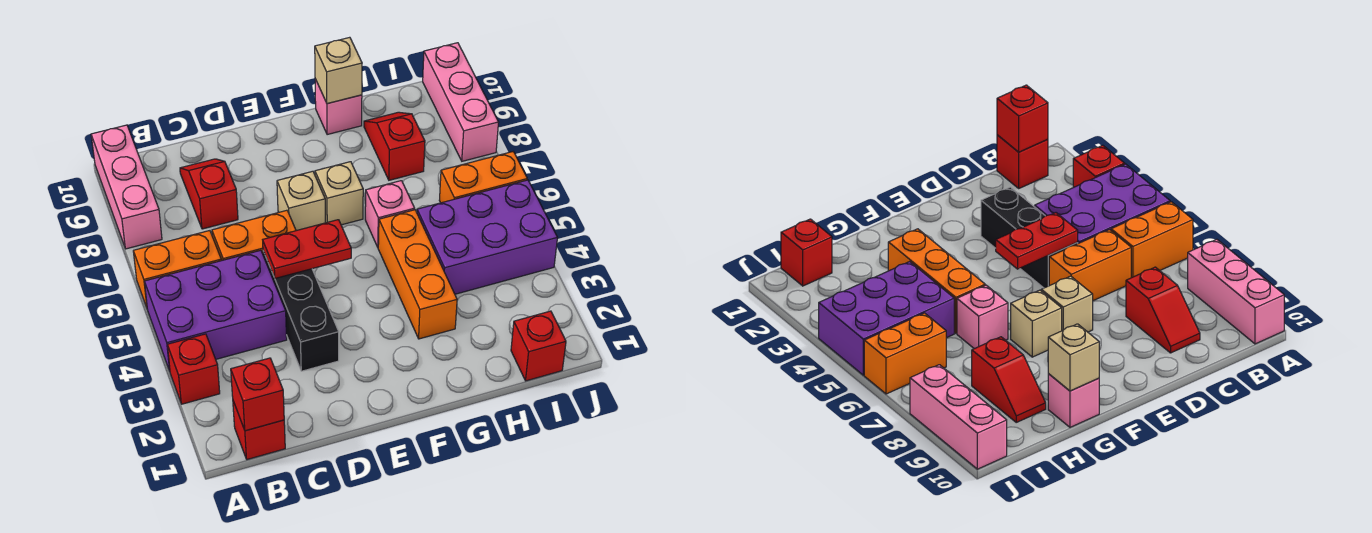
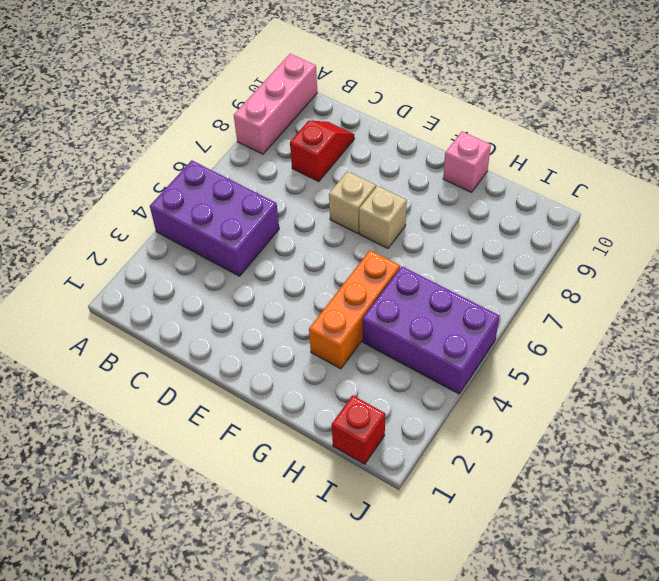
none -> red brick A3 level 1
none -> orange brick A6:B6 level 1
none -> red brick B1 level 1

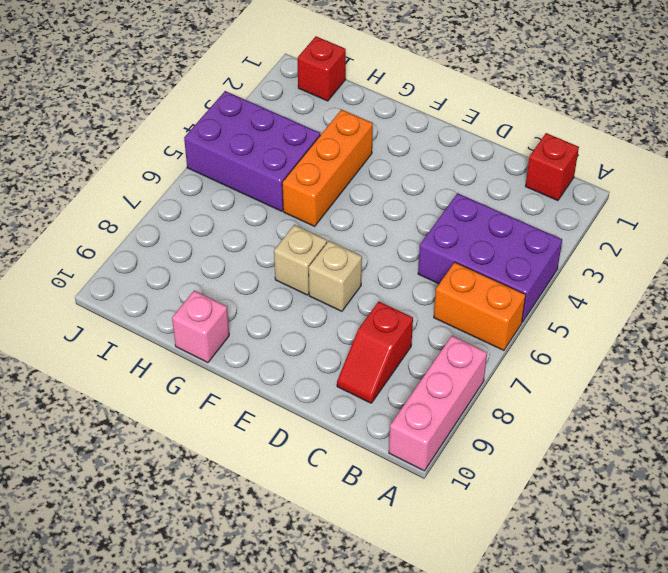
none -> red brick A3 level 1
none -> orange brick C6:D6 level 1
none -> black brick D3:D5 level 1

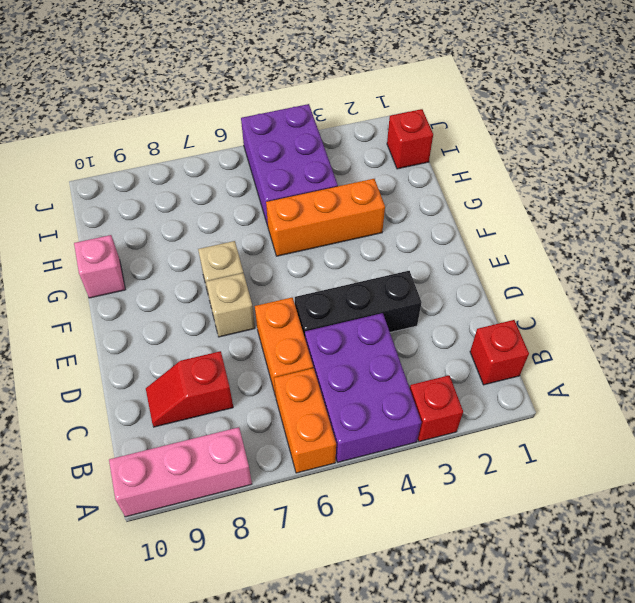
none -> pink brick G6 level 1
none -> red slope H8:H9 level 1 top 8
none -> orange brick I6:J6 level 1

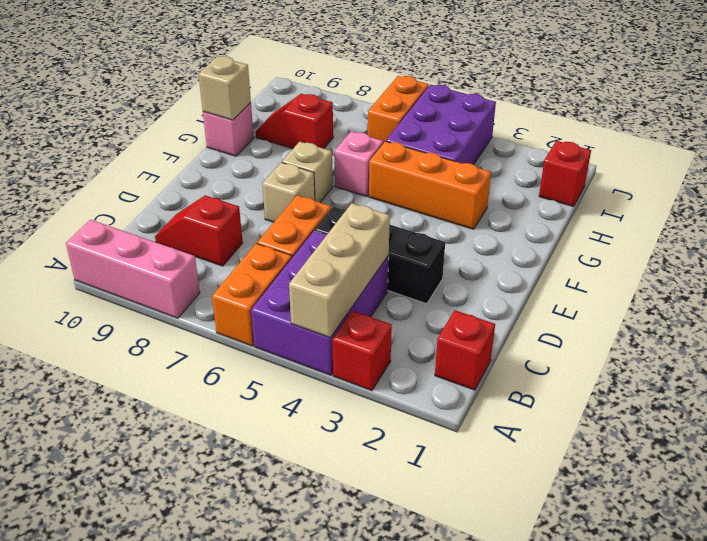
tan brick A4:C4 level 2 -> none
none -> pink brick J8:J10 level 1
none -> red brick B1 level 2
none -> red plate D5:E5 level 2

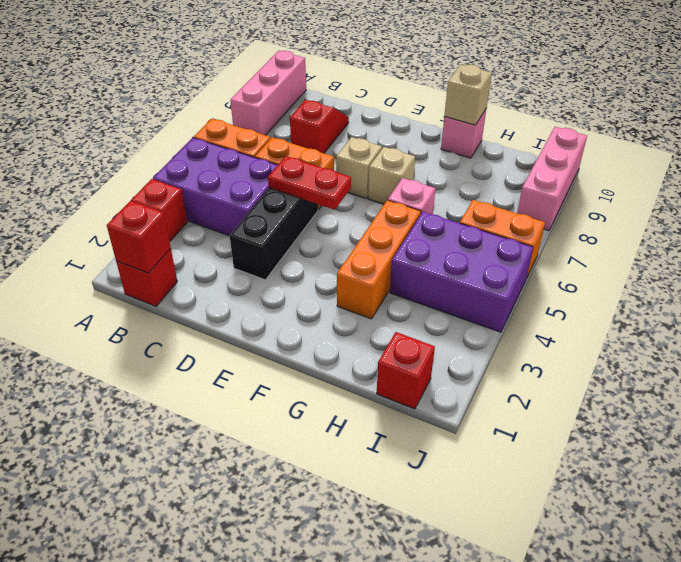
none -> red slope H8:H9 level 1 top 8

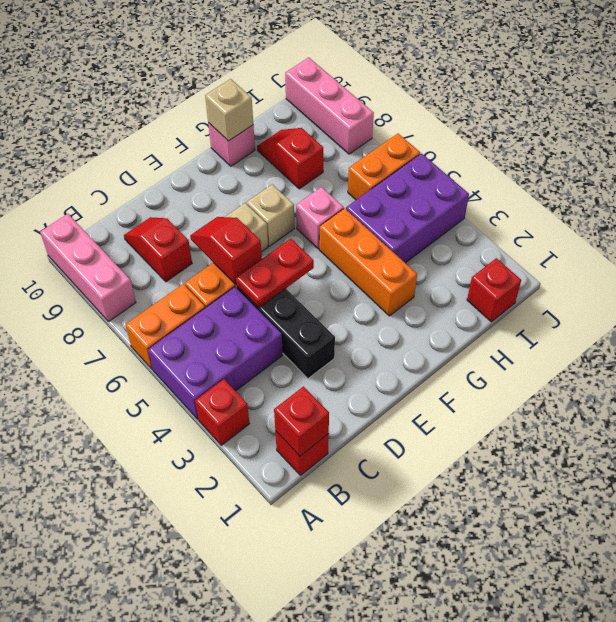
red slope D6:D7 level 2 top 6 -> none

